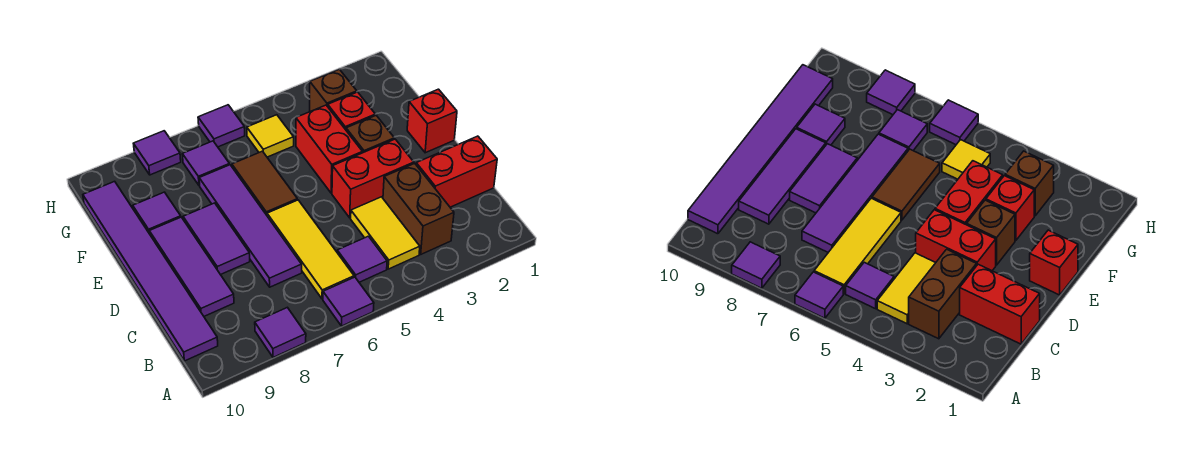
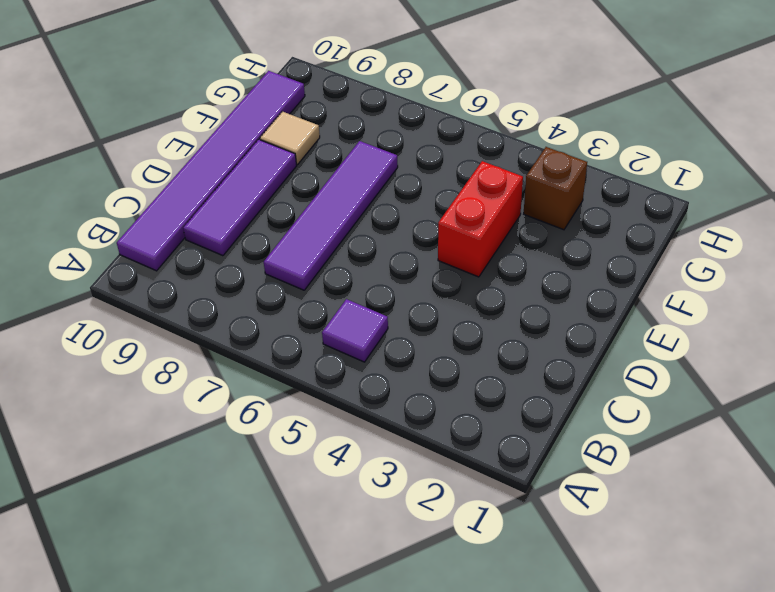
tan tile F9 level 1 -> purple tile F9 level 1
none -> purple tile A6 level 1
none -> purple tile A8 level 1
none -> brown brick B3:C3 level 1

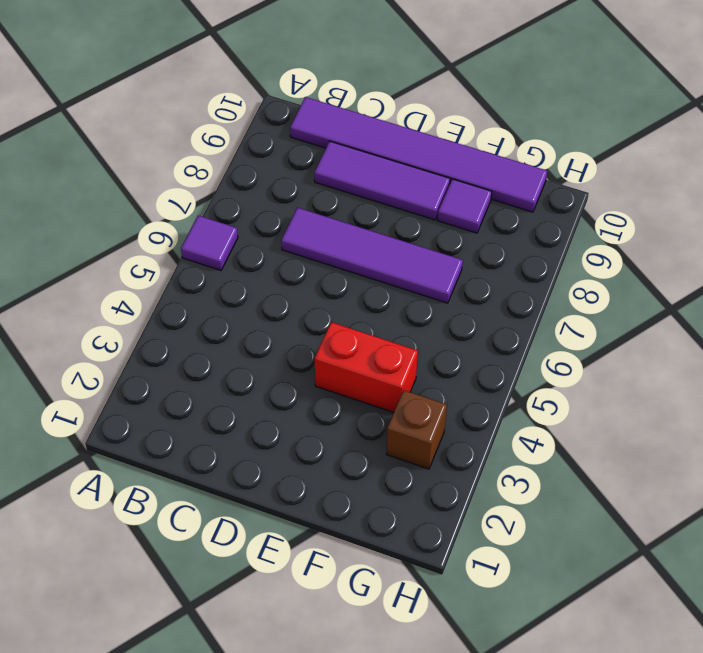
none -> purple tile A8 level 1
none -> brown brick B3:C3 level 1
none -> yellow tile B4:C4 level 1

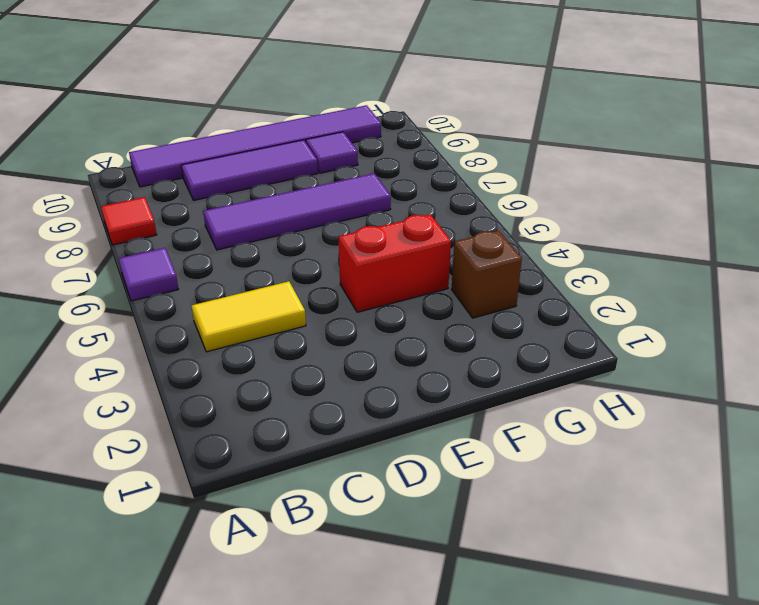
red tile A8 level 1 -> purple tile A8 level 1
none -> brown brick B3:C3 level 1
none -> purple tile B5 level 1
none -> yellow tile B6:D6 level 1

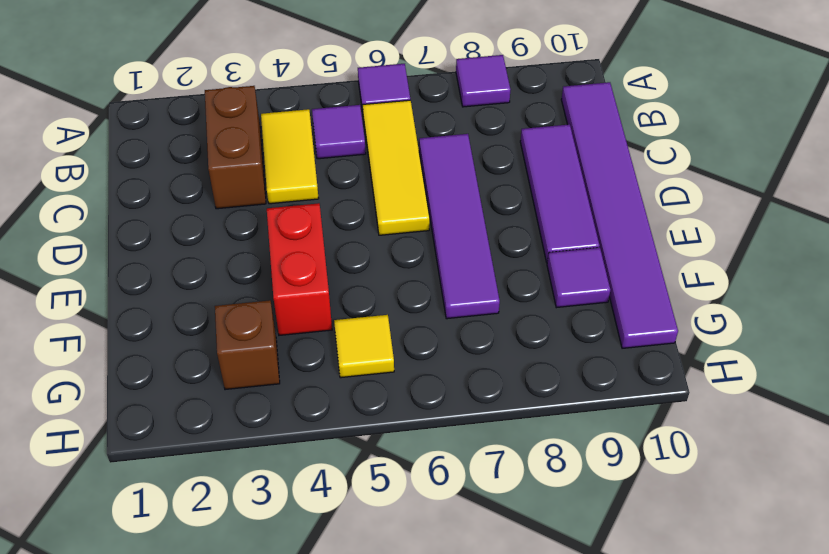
none -> red brick C1:C2 level 1
none -> red brick D3:D4 level 1
none -> purple tile D8:E8 level 1

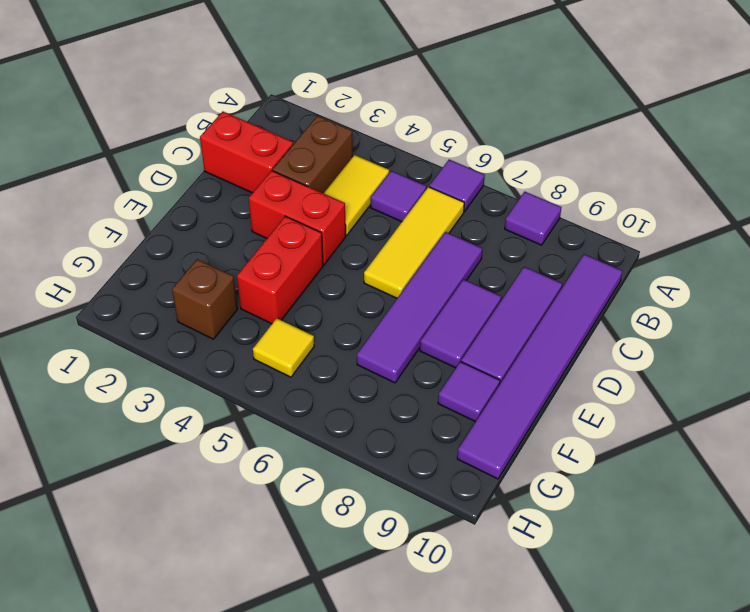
none -> red brick E1 level 1
none -> brown brick E3 level 1
none -> brown tile E6:F6 level 1

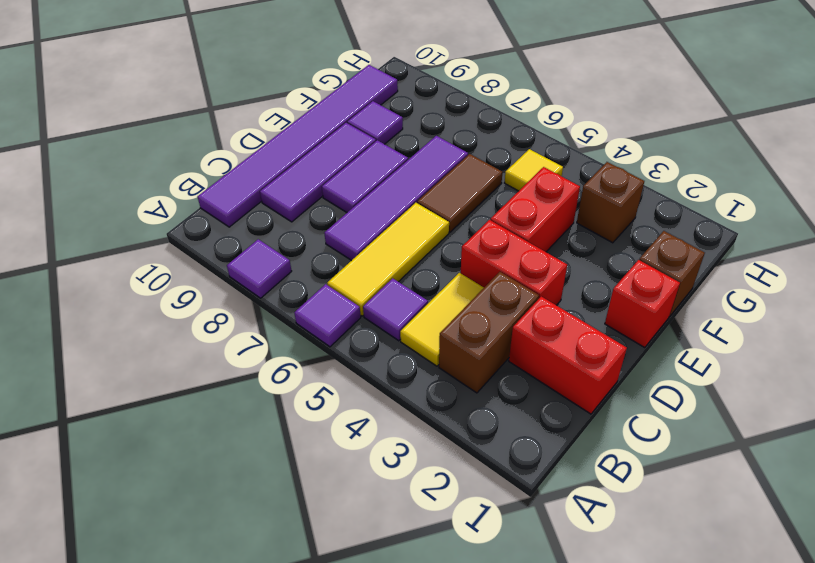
brown brick F1 level 1 -> brown brick E3 level 1
none -> red brick F3 level 1
none -> purple tile G7 level 1
none -> purple tile H6 level 1

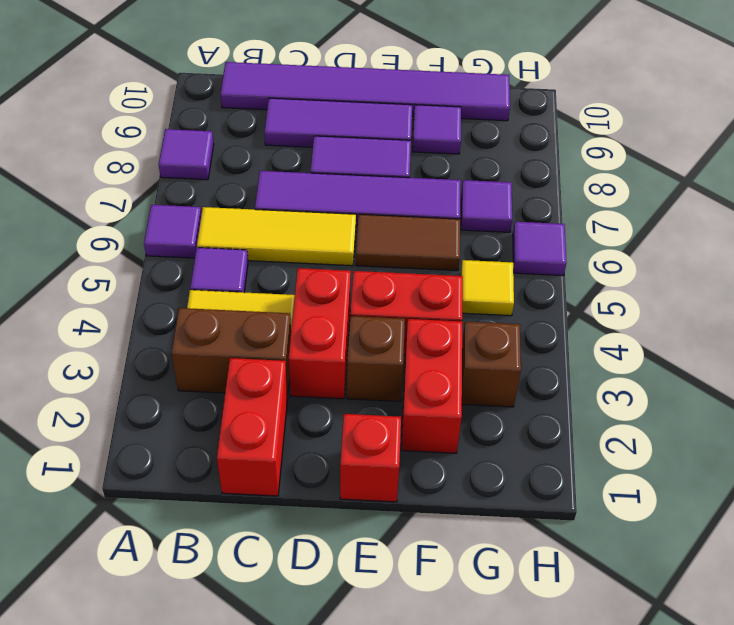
red brick F2:F3 level 1 -> red brick F3 level 1
none -> purple tile H8 level 1

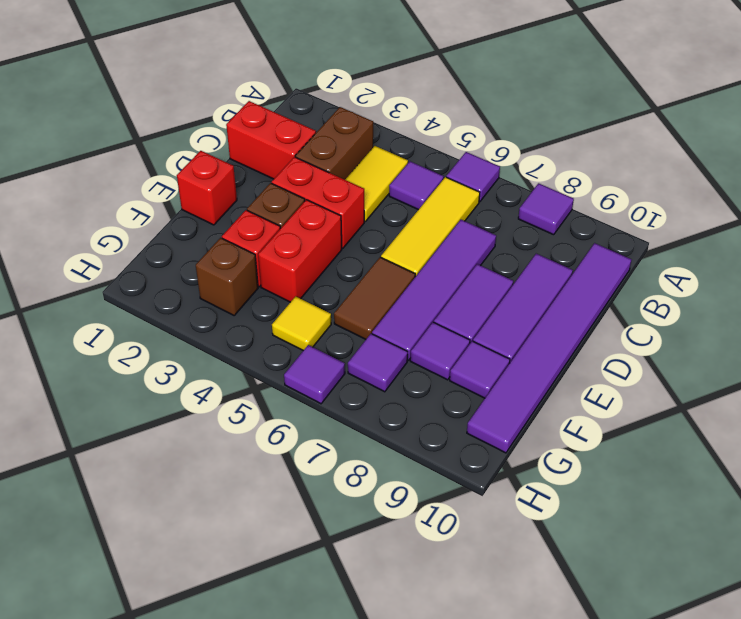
purple tile F8 level 1 -> purple tile H8 level 1

